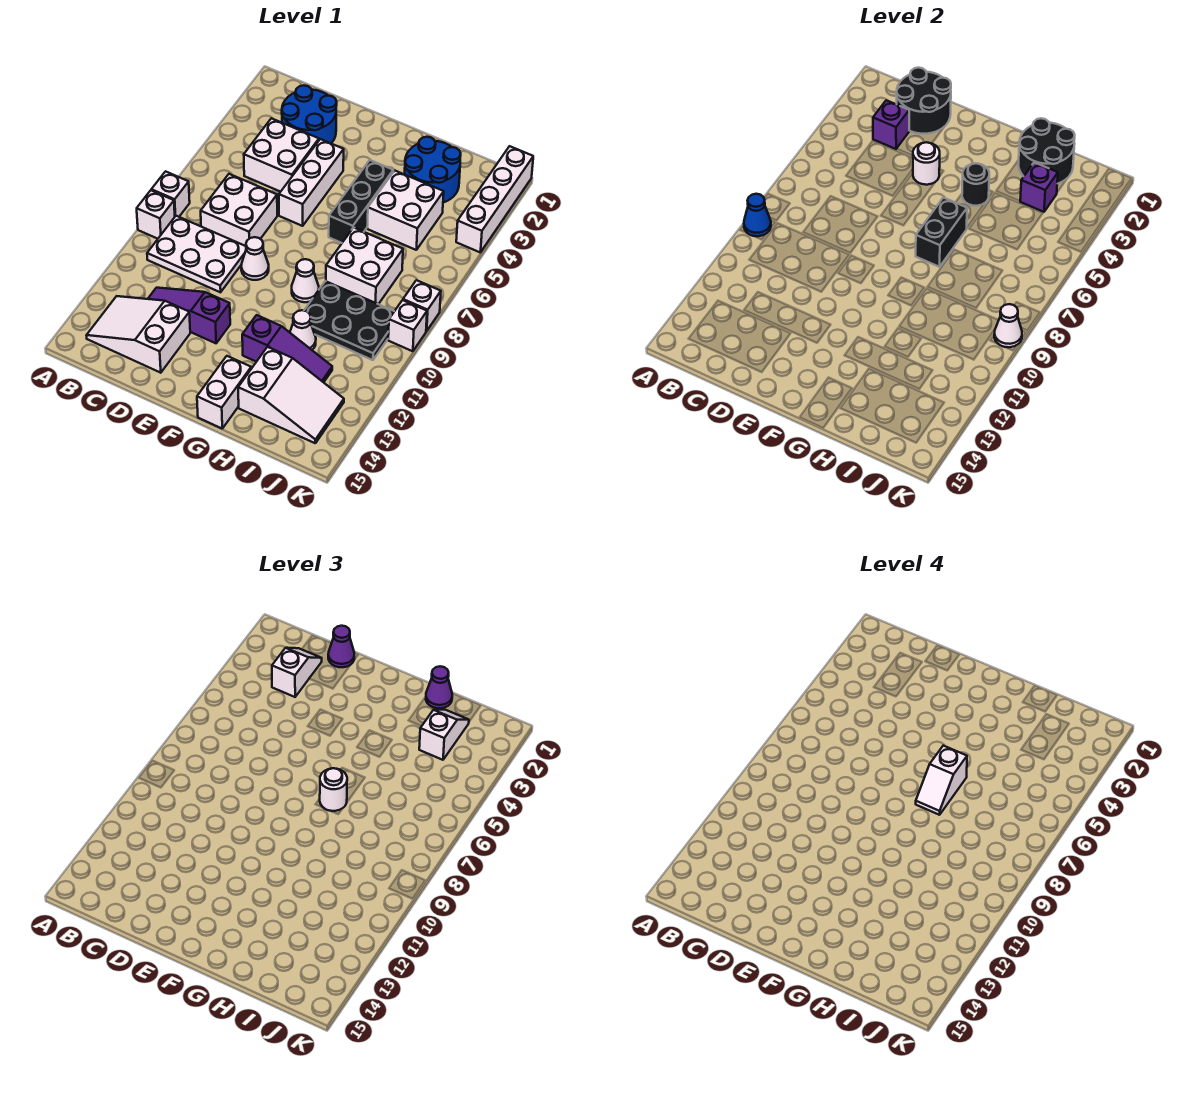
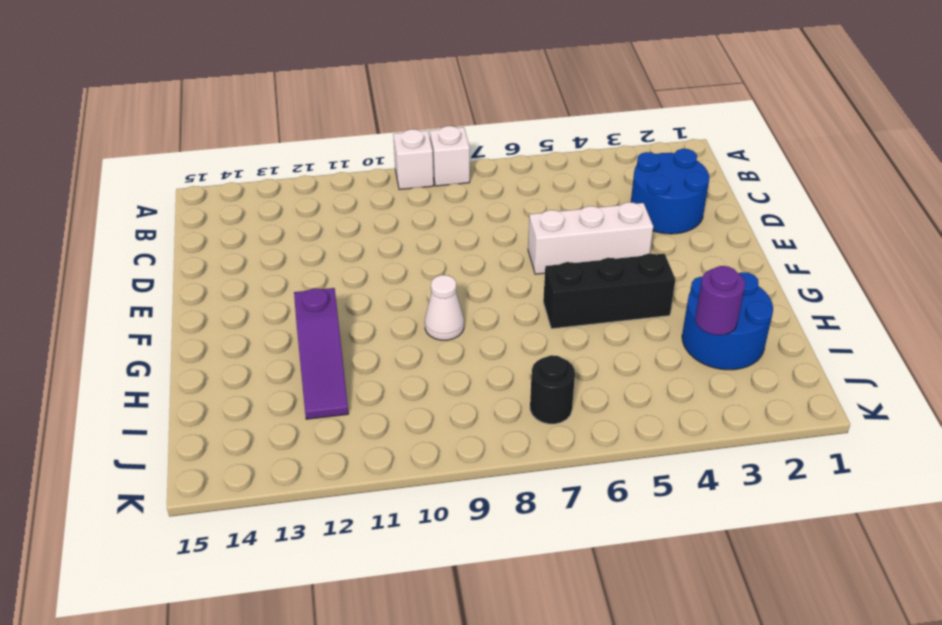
purple round brick I3 level 2 -> purple brick I3 level 2
black round brick J7 level 1 -> black round brick G4 level 2
none -> white plate B9:D10 level 1
none -> white slope B13:D14 level 1 top D
none -> white brick C4:D5 level 1
none -> white brick C7:D8 level 1

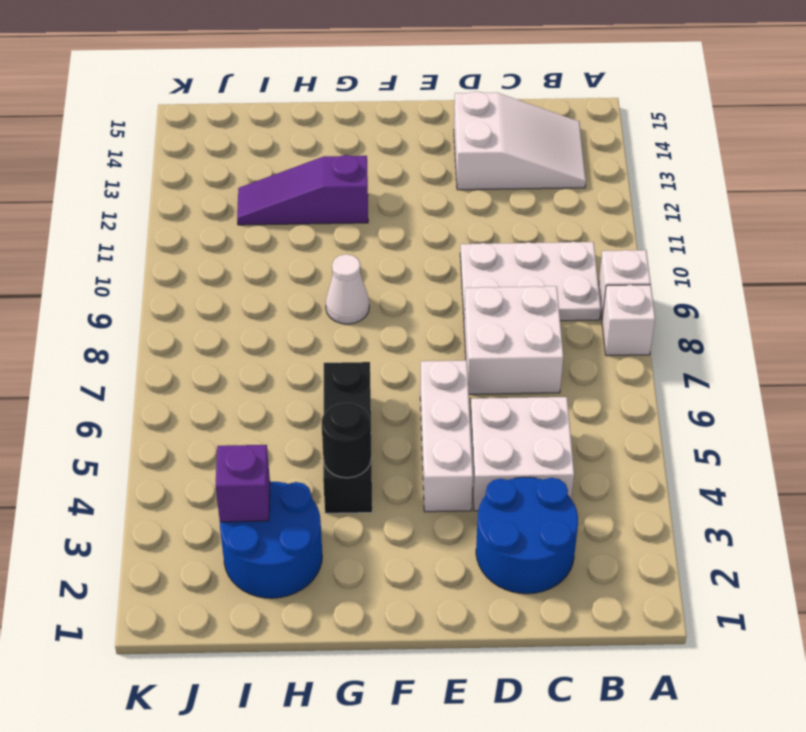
none -> purple slope C12:E12 level 1 top E
none -> white cone E9 level 1
none -> white brick G14:G15 level 1
none -> white brick H4:I5 level 1

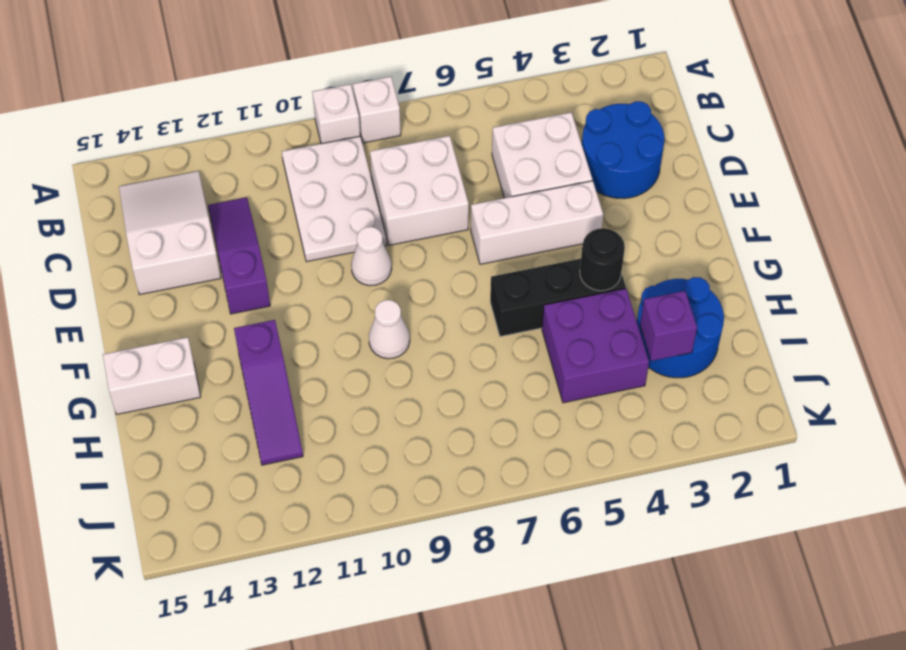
purple brick H4:I5 level 1 -> white brick H4:I5 level 1
none -> white brick H7:I8 level 1
none -> black plate H9:J10 level 1
none -> white cone H11 level 1
none -> white slope H13:J14 level 1 top H

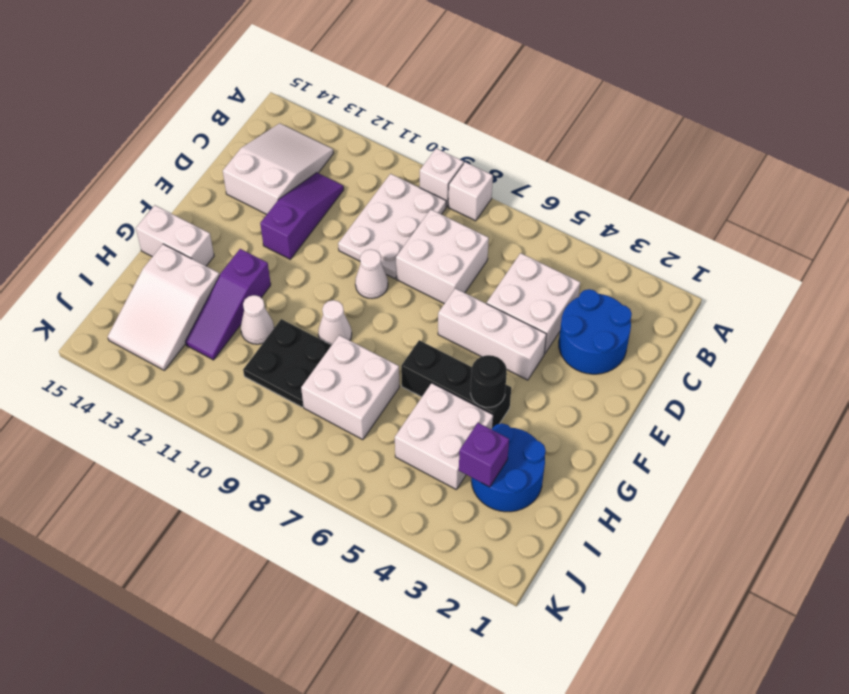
black plate H9:I10 level 1 -> black plate H9:J10 level 1
none -> white brick K1:K4 level 1
none -> white brick K8 level 1
none -> white brick K9 level 1
none -> blue cone A9 level 2

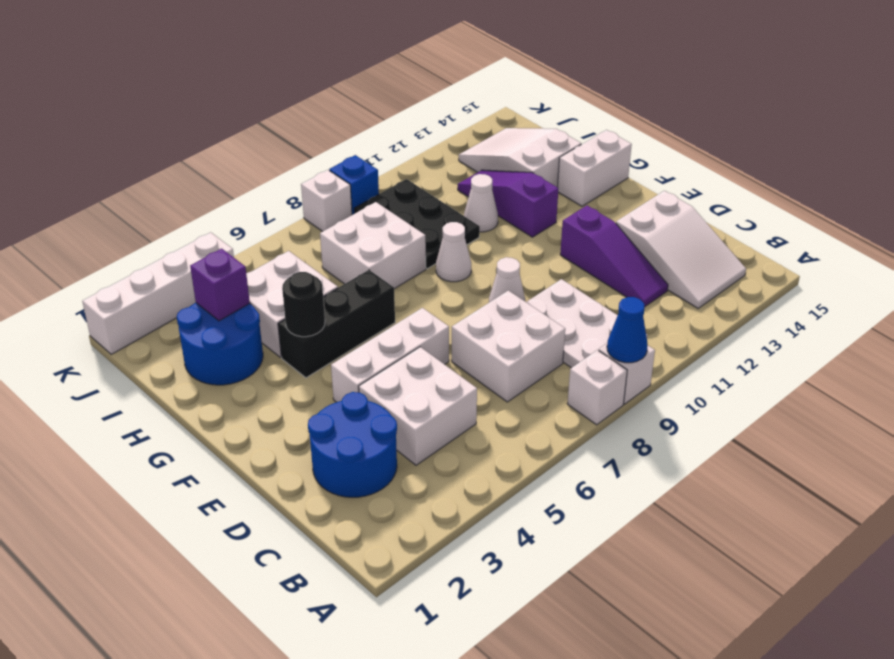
blue brick K9 level 1 -> white brick K9 level 1
none -> black round brick C1:D2 level 2
none -> purple brick C3 level 2
none -> white round brick E4 level 2
none -> black brick G6:G7 level 2

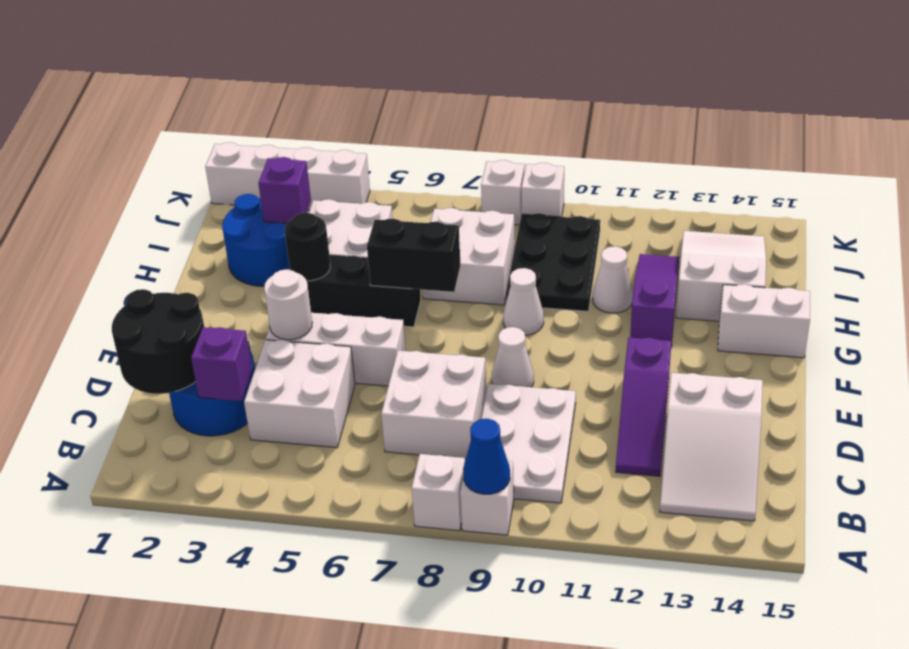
none -> black round brick H1:I2 level 2
none -> white cone K9 level 2
none -> white slope C2:C3 level 3 top 3
none -> purple cone D1 level 3

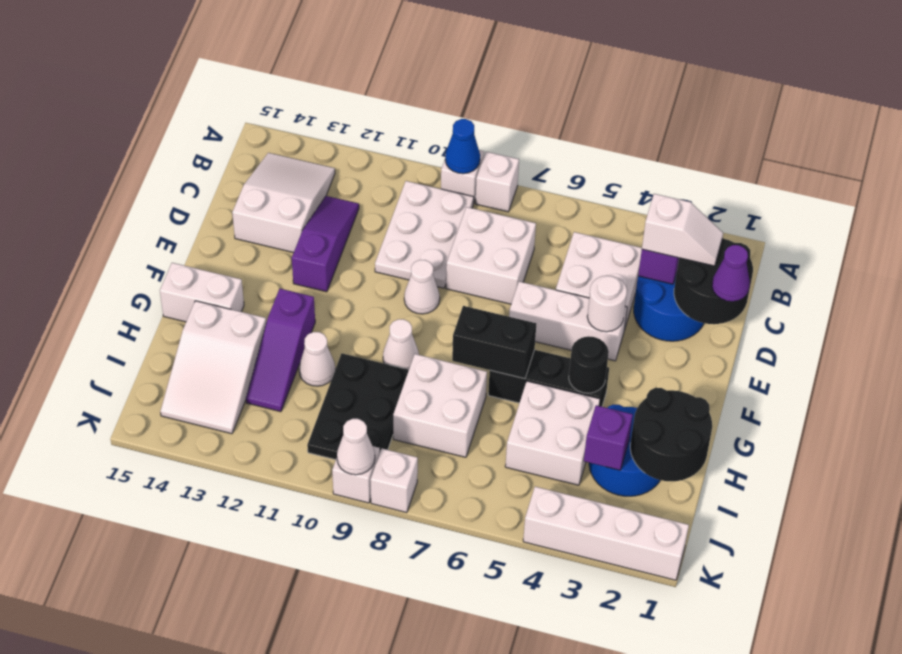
none -> white round brick G7 level 3
none -> purple cone H1 level 3
none -> white slope I2:I3 level 3 top 3
none -> white slope G6:G7 level 4 top 6

